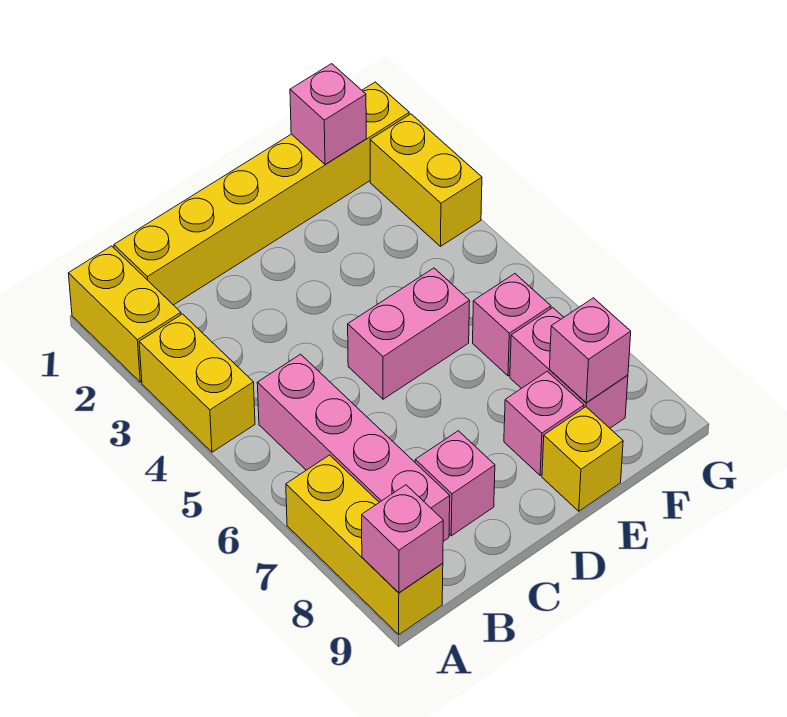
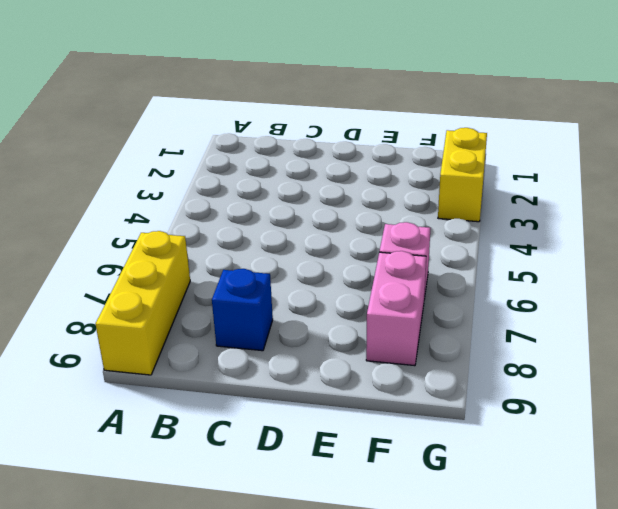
blue brick C8 level 1 -> pink brick C8 level 1
none -> yellow brick A1:A2 level 1
none -> yellow brick A3:A4 level 1
none -> yellow brick B1:G1 level 1

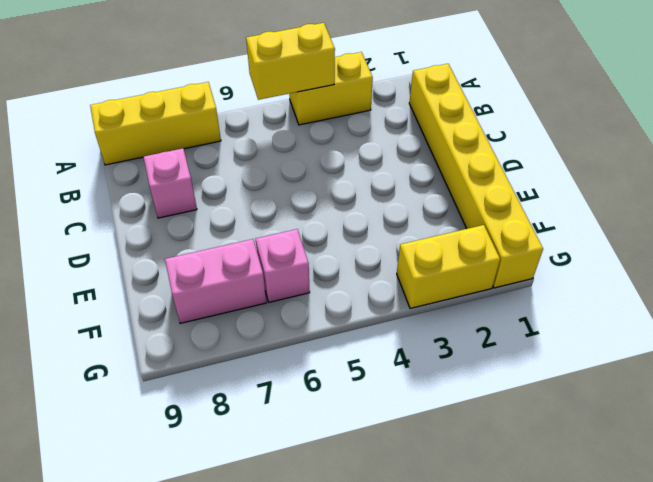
yellow brick A4:A5 level 2 -> yellow brick A1:A2 level 1
none -> pink brick B5:B8 level 1
none -> pink brick D5:E5 level 1
none -> pink brick E8 level 1

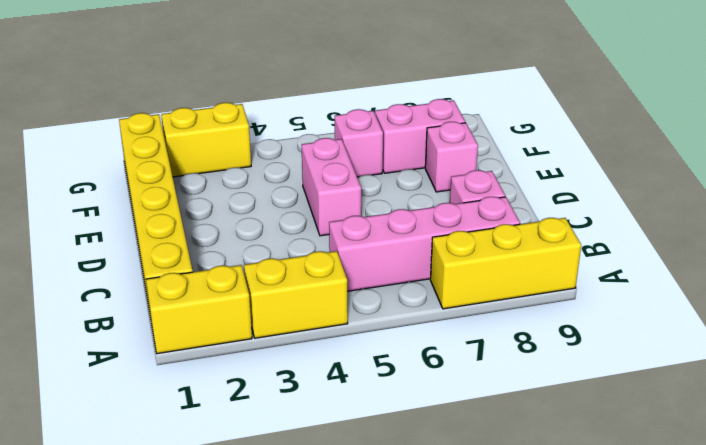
none -> yellow brick E9 level 1
none -> pink brick A9 level 2
none -> pink brick F1 level 2

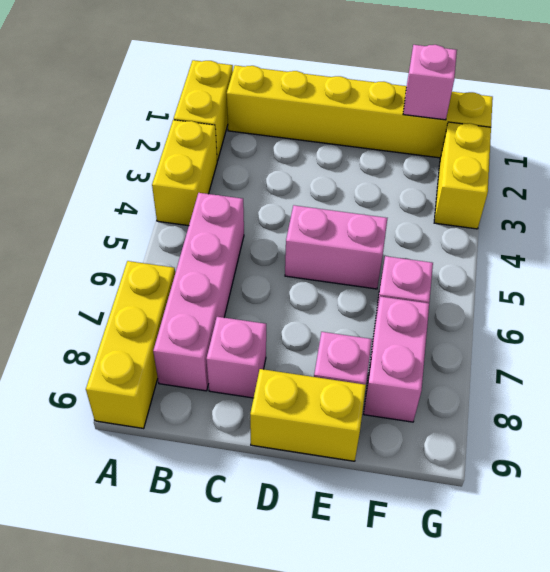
yellow brick D9:E9 level 1 -> yellow brick E9 level 1
none -> pink brick A9 level 2
none -> pink brick F8 level 2

